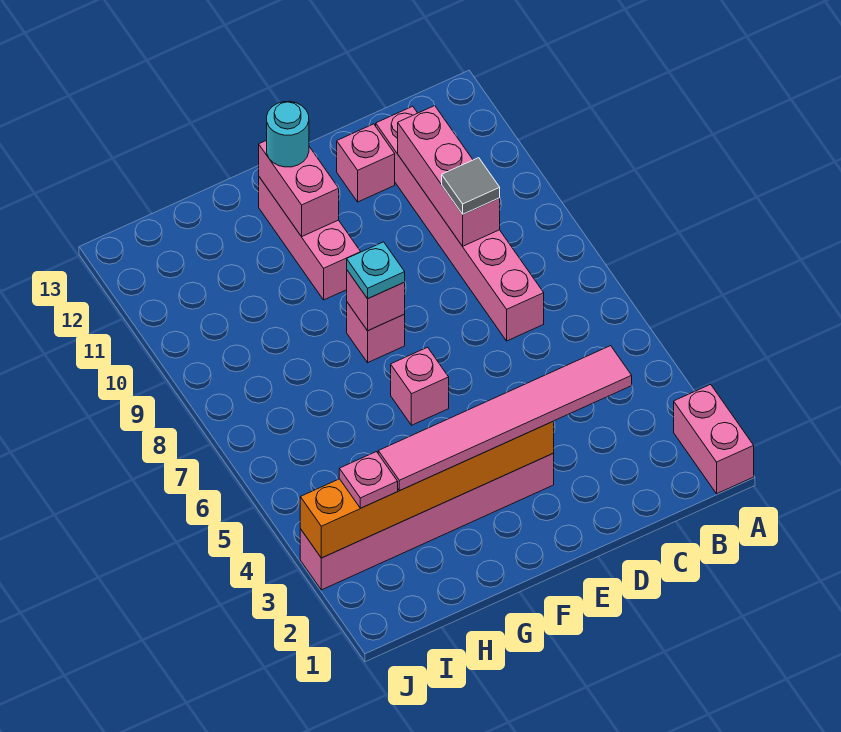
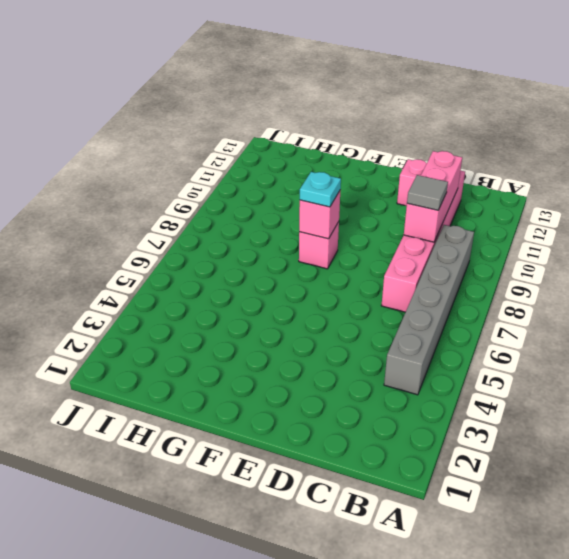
grey brick B4:B9 level 1 -> none
none -> pink brick A1:A2 level 1
none -> pink brick E3:J3 level 1
none -> pink brick F6 level 1

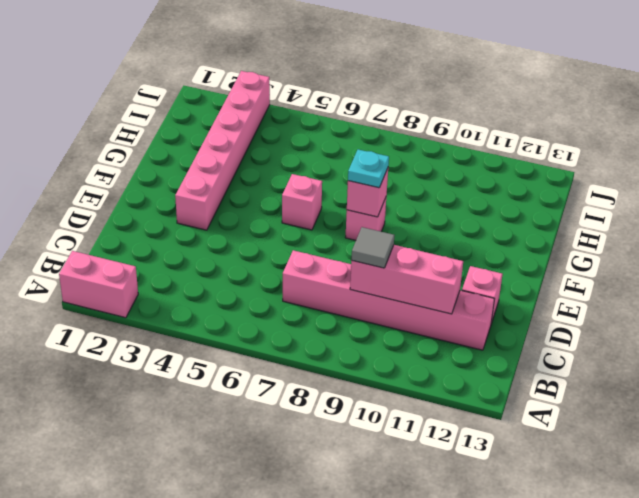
none -> pink brick F10:F12 level 1
none -> orange brick E3:J3 level 2
none -> pink brick F11:F12 level 2

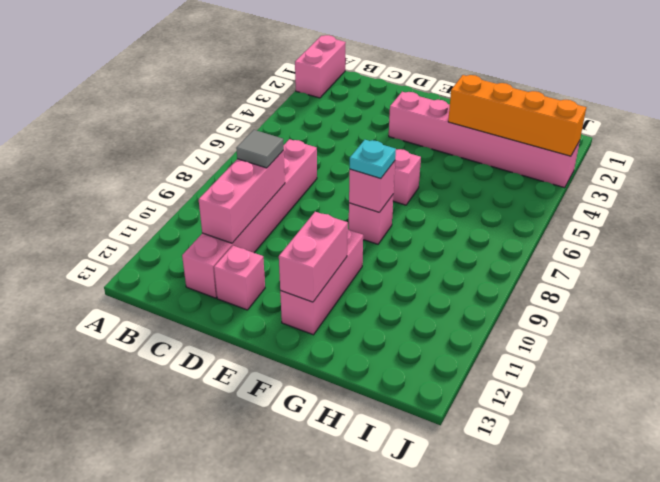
orange brick G3:J3 level 2 -> orange brick E3:J3 level 2
none -> pink tile C3:H3 level 3
none -> cyan round brick F12 level 3
none -> pink plate I3 level 3

